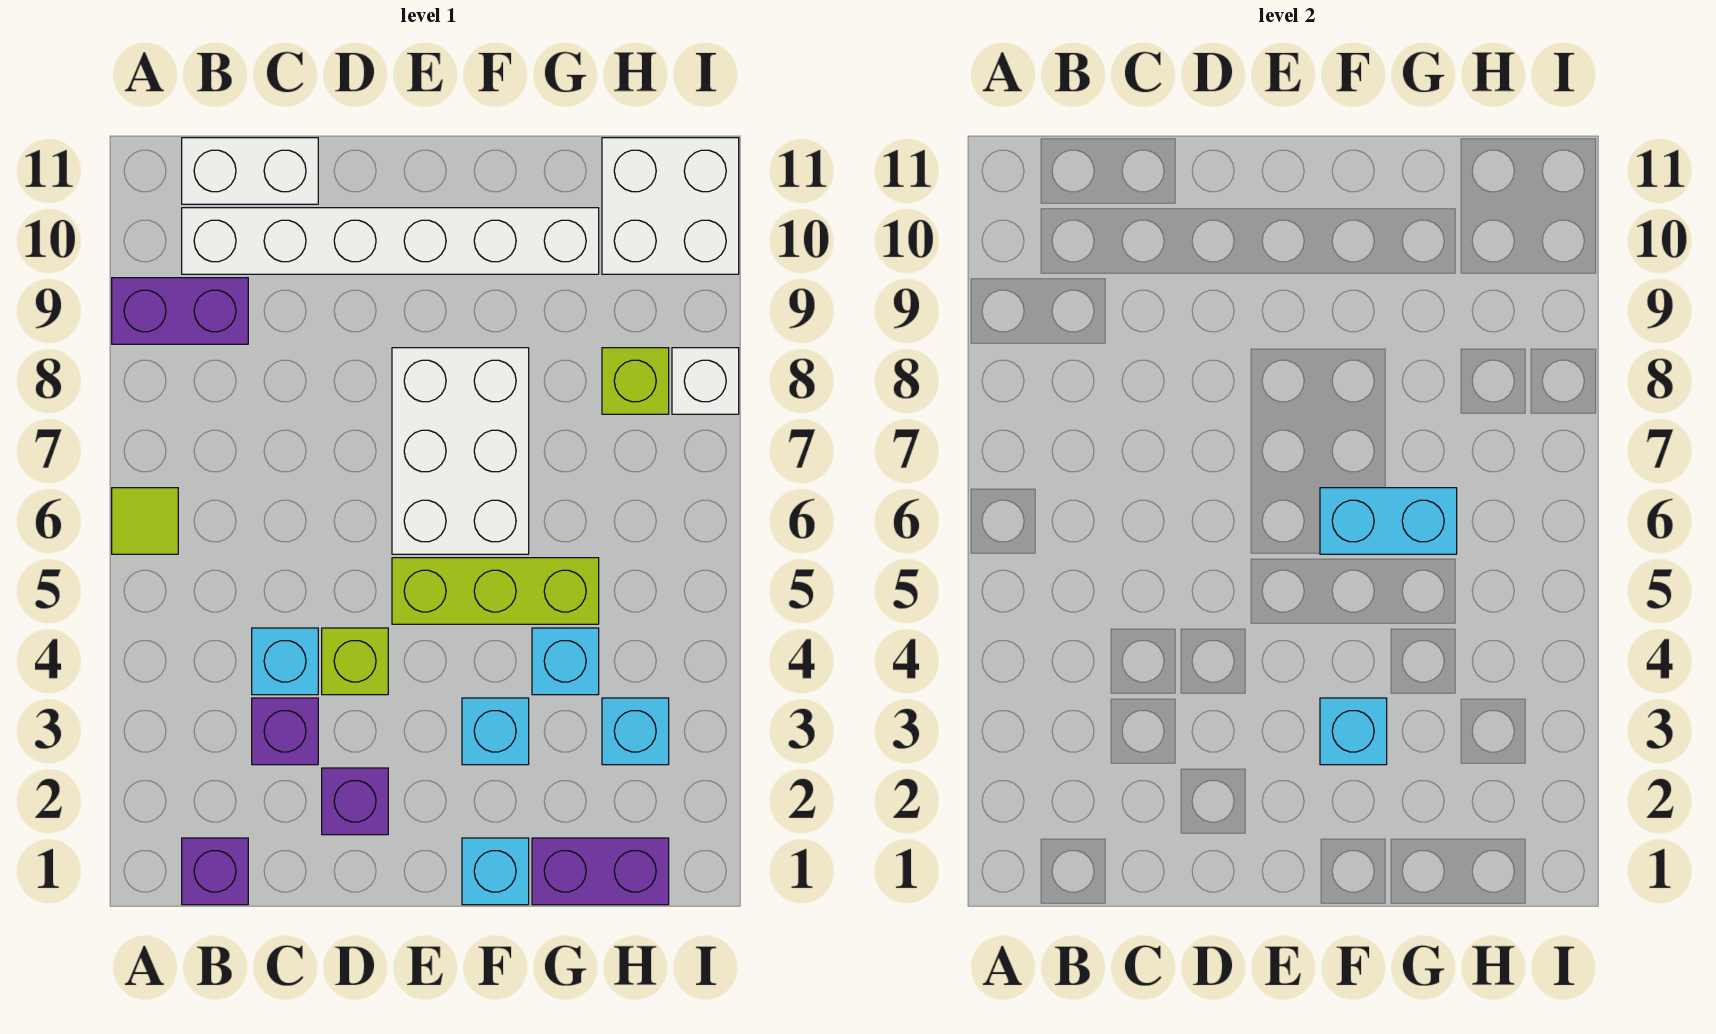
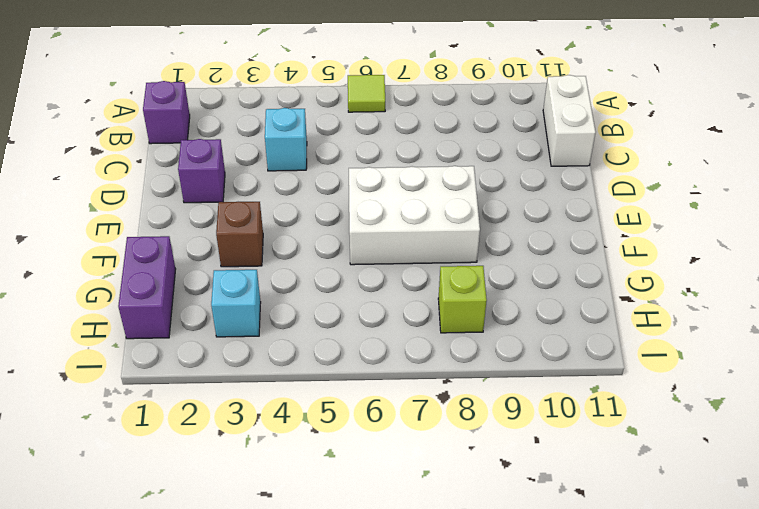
brown brick F3 level 1 -> cyan brick F3 level 1
none -> purple brick A9:B9 level 1
none -> white brick B10:G10 level 1
none -> purple brick C3 level 1

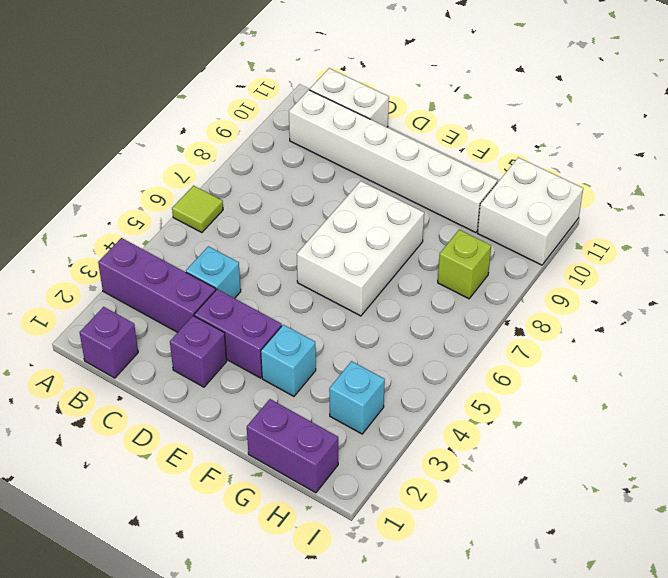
purple brick A3:C3 level 1 -> purple brick C3 level 1
purple brick D3:E3 level 1 -> purple brick A9:B9 level 1
none -> lime brick D4 level 1
none -> lime brick E5:G5 level 1
none -> cyan brick F1 level 1

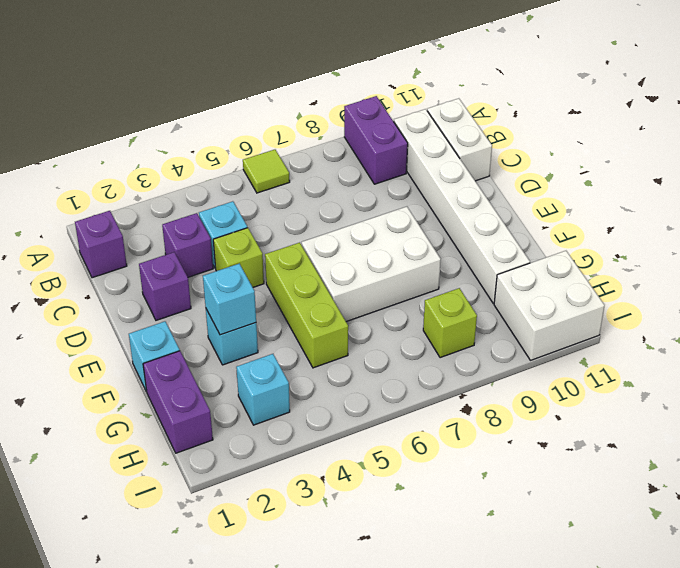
none -> cyan brick G4 level 1
none -> white brick I8 level 1
none -> cyan brick F6:G6 level 2

